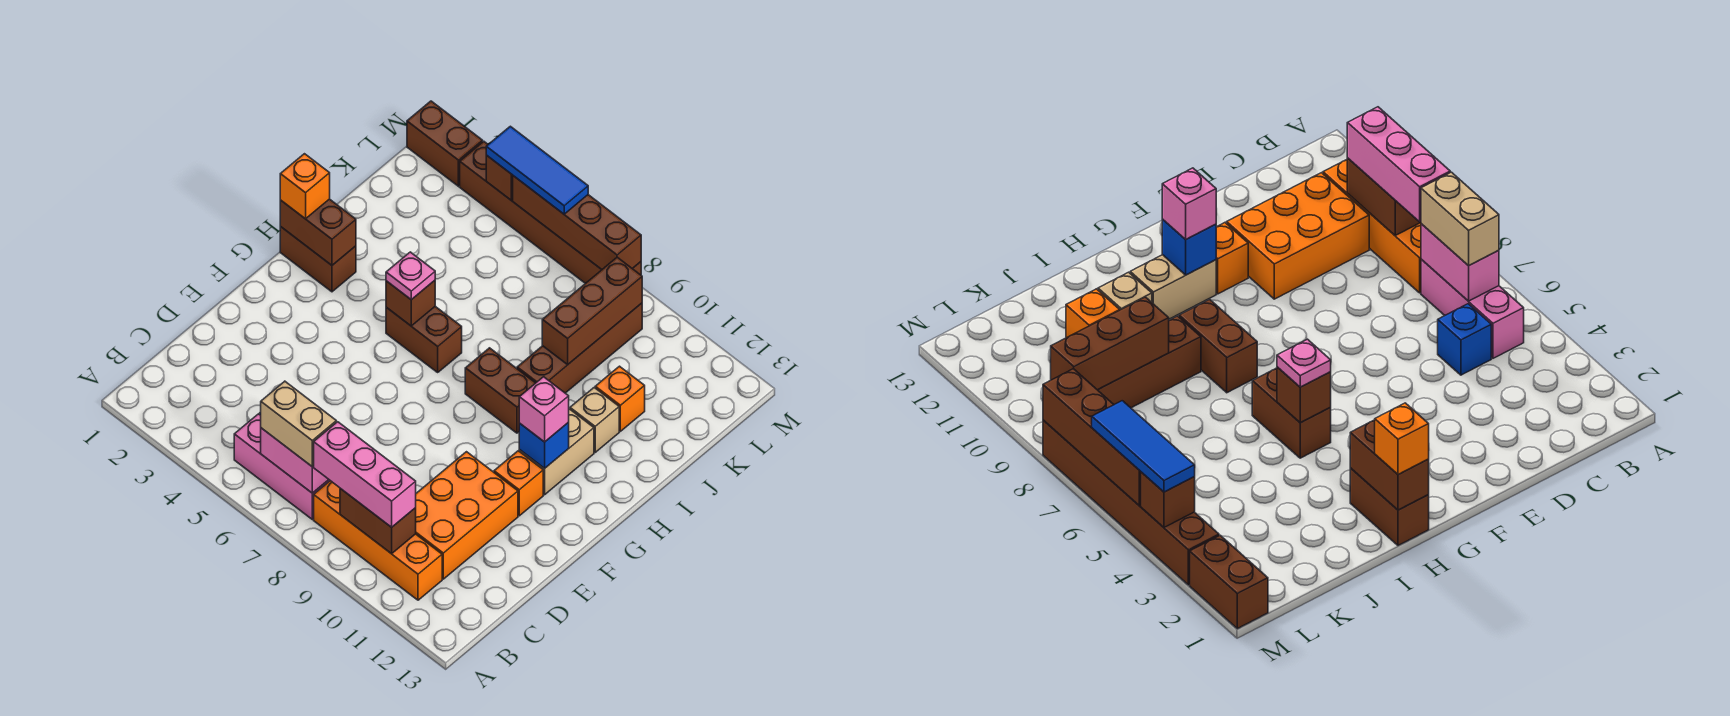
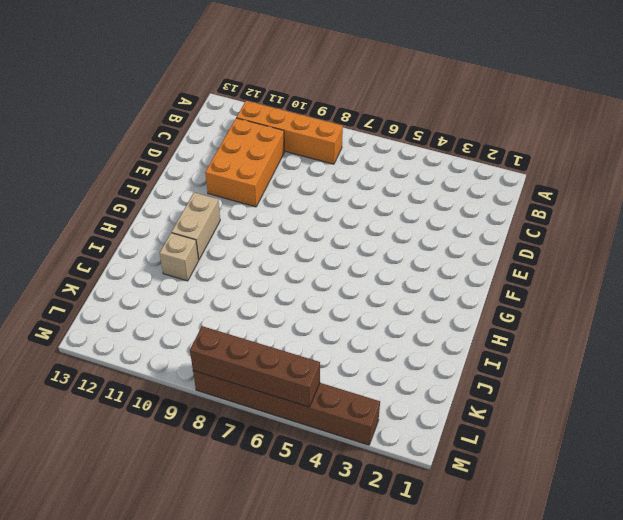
none -> pink brick B5:B7 level 1
none -> blue brick C5 level 1
none -> orange brick F11 level 1

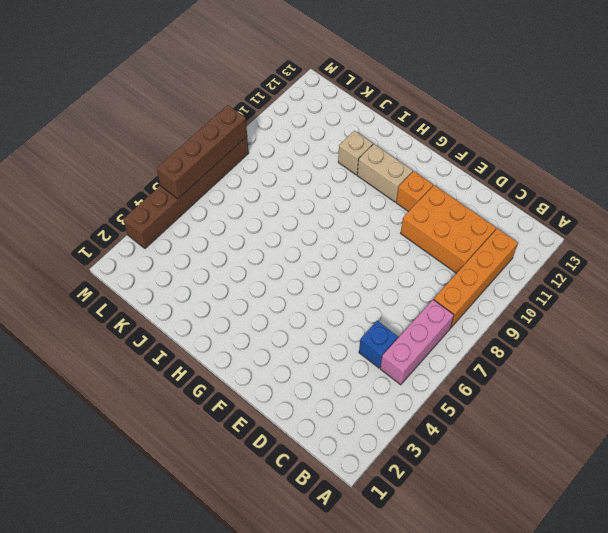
none -> brown brick H1:H2 level 1
none -> brown brick H5:H6 level 1
none -> brown brick H8:H9 level 1

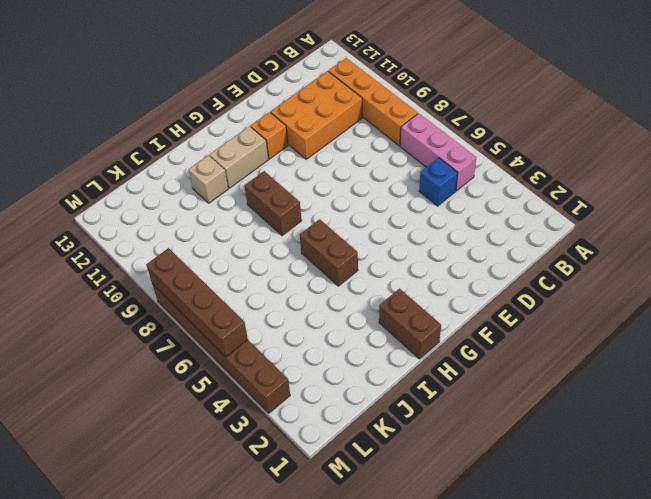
none -> brown brick I9:L9 level 1
none -> orange brick J11 level 1
none -> brown brick M1:M2 level 1

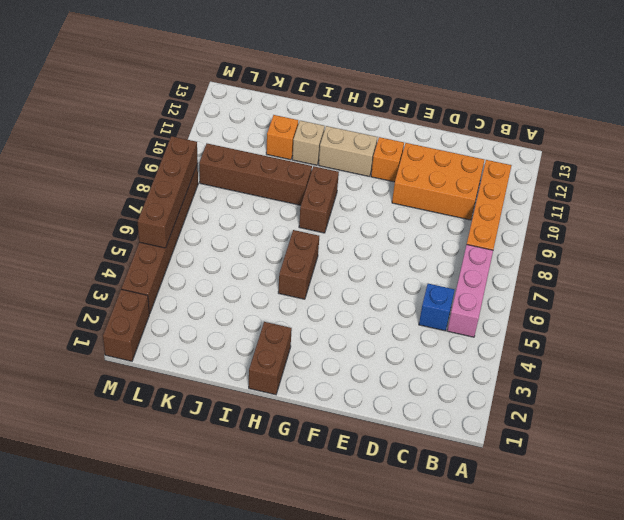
none -> pink brick B6:B7 level 2
none -> brown brick B9:B10 level 2
none -> blue brick G11 level 2

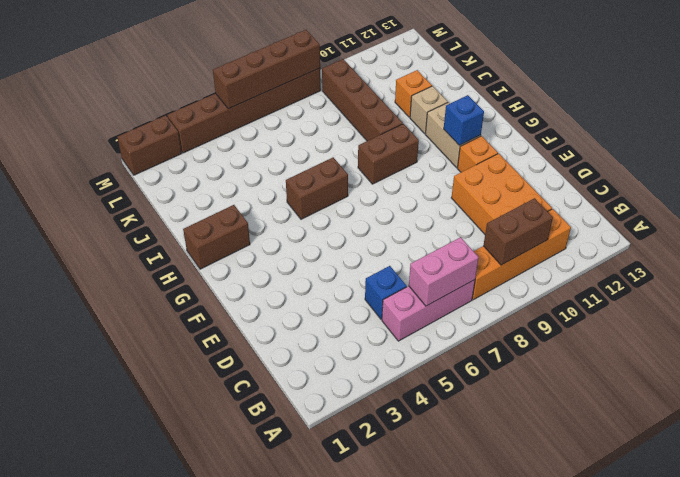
none -> brown brick H1:H2 level 2
none -> brown brick H5 level 2
none -> brown brick J9:L9 level 2

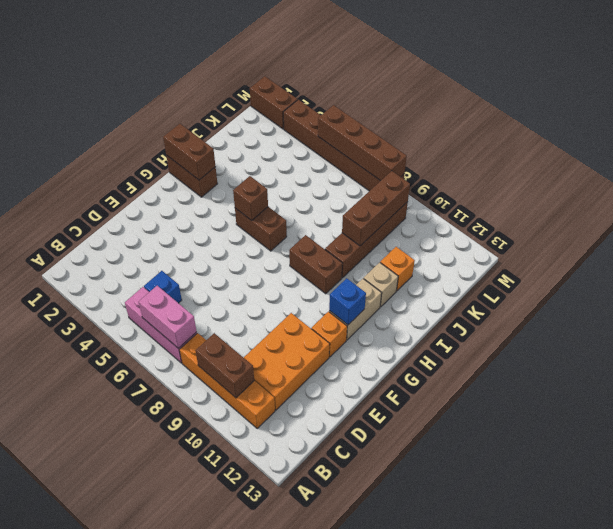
none -> brown brick M4 level 2
none -> tan brick B6:B7 level 3
none -> pink brick B8:B10 level 3

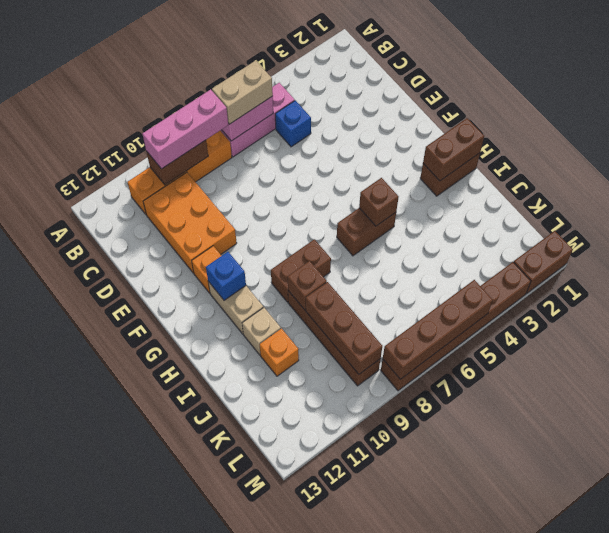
brown brick I9 level 2 -> brown brick M4 level 2
none -> pink brick G11 level 3
none -> orange brick H1 level 3
none -> pink plate H5 level 3

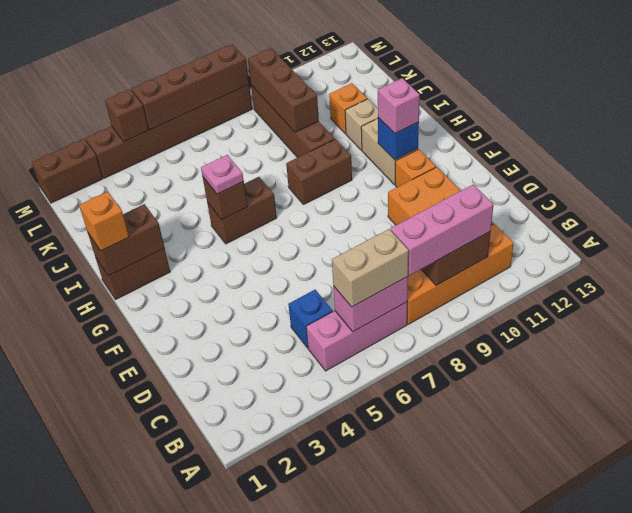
none -> blue tile M4:M6 level 3

